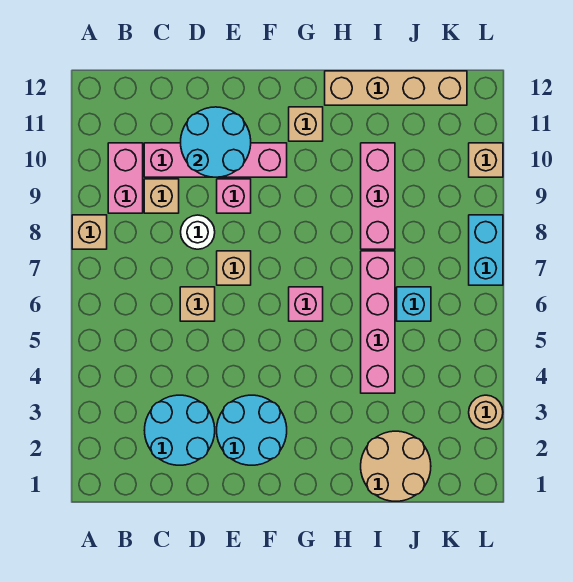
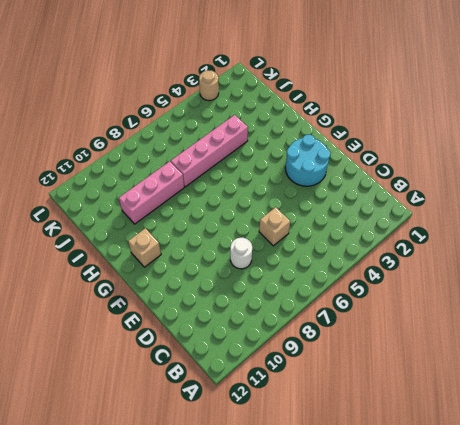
none -> tan brick A8 level 1
none -> pink brick B9:B10 level 1
none -> cyan round brick C2:D3 level 1

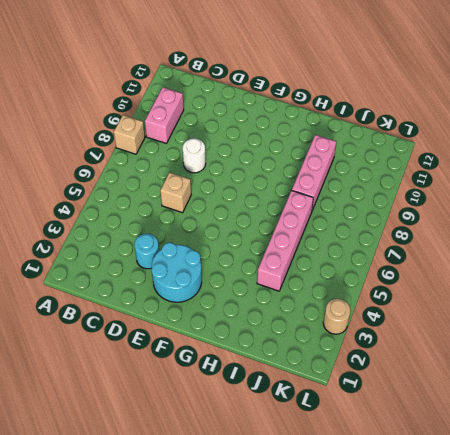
cyan round brick D3 level 1 -> cyan round brick C2:D3 level 1
none -> tan brick C9 level 1
none -> pink brick C10:F10 level 1
none -> tan brick E7 level 1

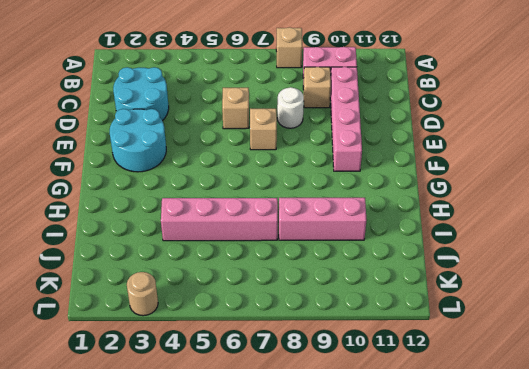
none -> pink brick E9 level 1
none -> pink brick G6 level 1
none -> tan brick G11 level 1

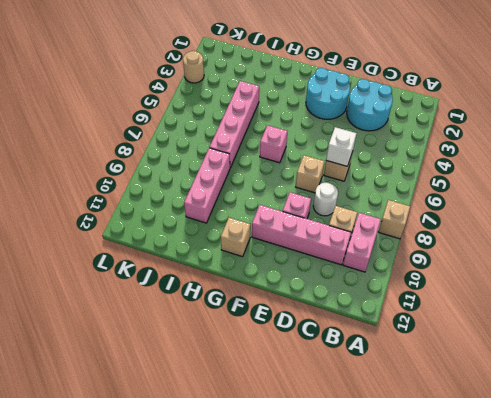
white brick D6 level 2 -> none
none -> tan brick H12:K12 level 1
none -> tan round brick I1:J2 level 1
none -> cyan brick J6 level 1

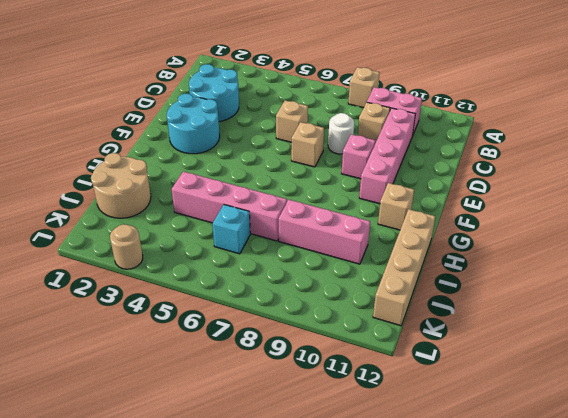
none -> pink brick G6 level 1
none -> cyan brick L7:L8 level 1
none -> tan brick L10 level 1

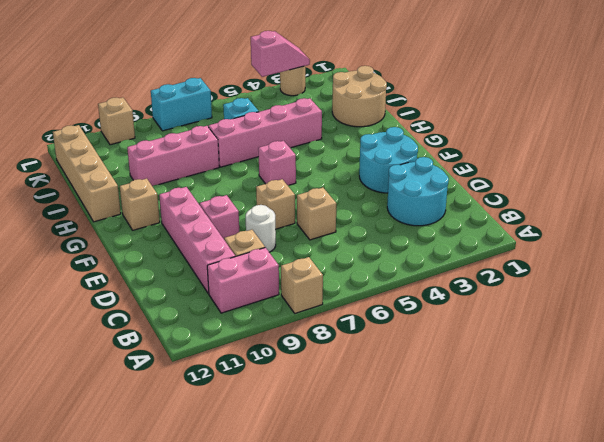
pink slope L3:L4 level 2 top 4 -> none
none -> cyan round brick D10:E11 level 2

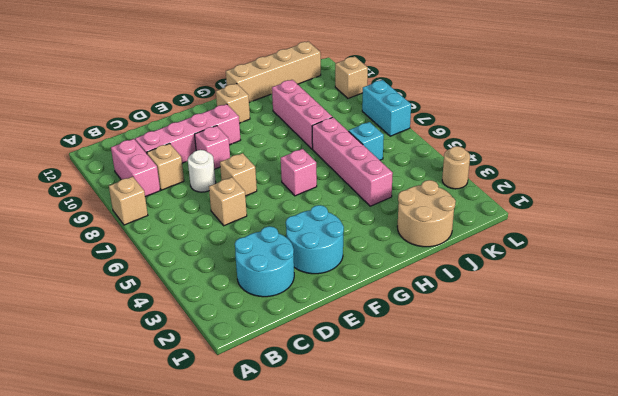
none -> cyan round brick D10:E11 level 2

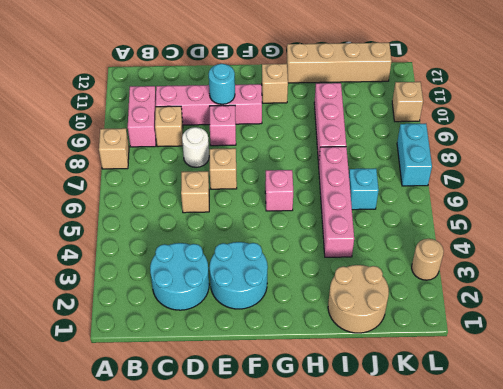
cyan round brick E10 level 2 -> cyan round brick D10:E11 level 2

